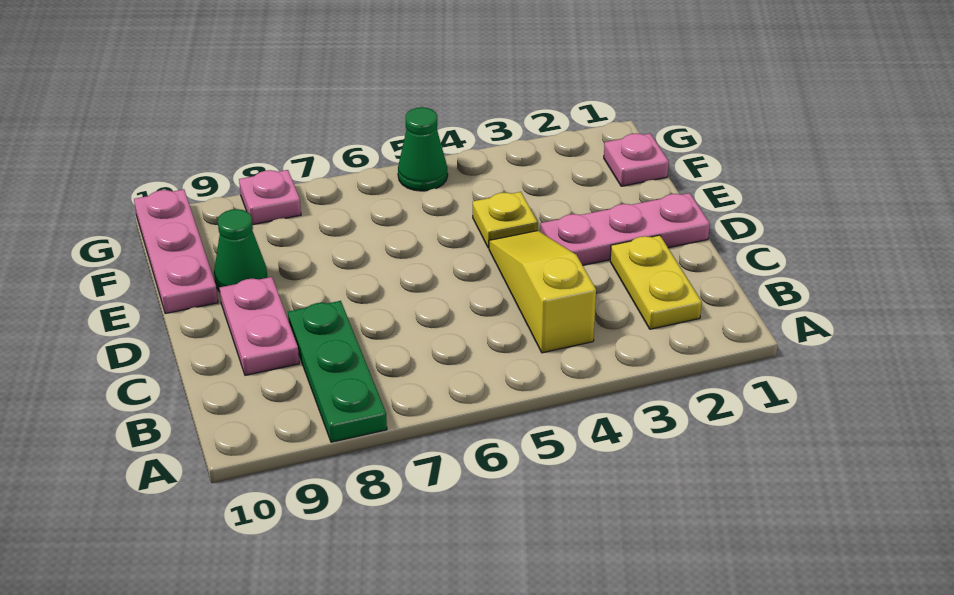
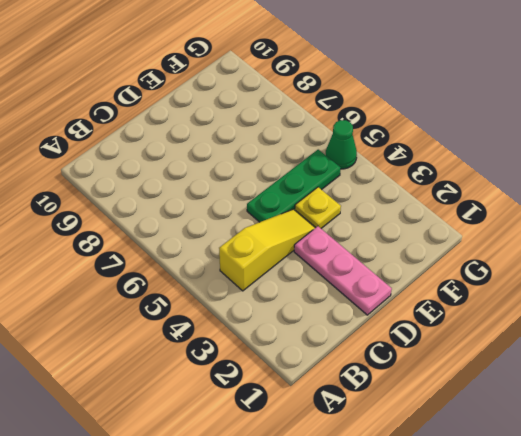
green plate D5:F5 level 1 -> green plate A8:C8 level 1
none -> yellow plate B2:C2 level 1
none -> pink plate C9:D9 level 1

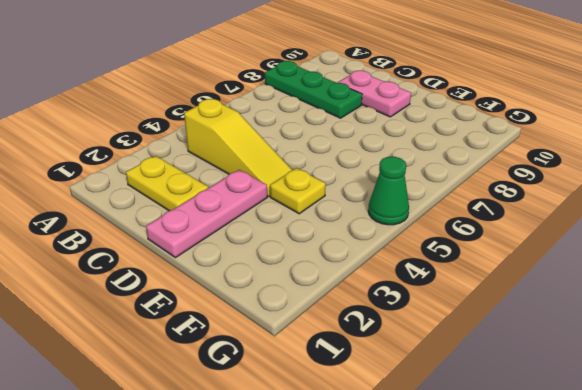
none -> green cone E9 level 1
none -> pink plate E10:G10 level 1

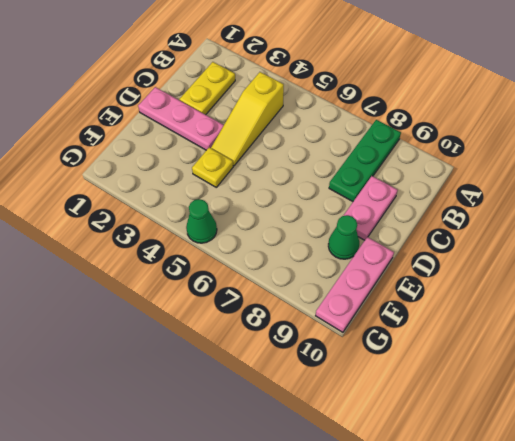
none -> pink plate F1 level 1
none -> pink plate G8 level 1

